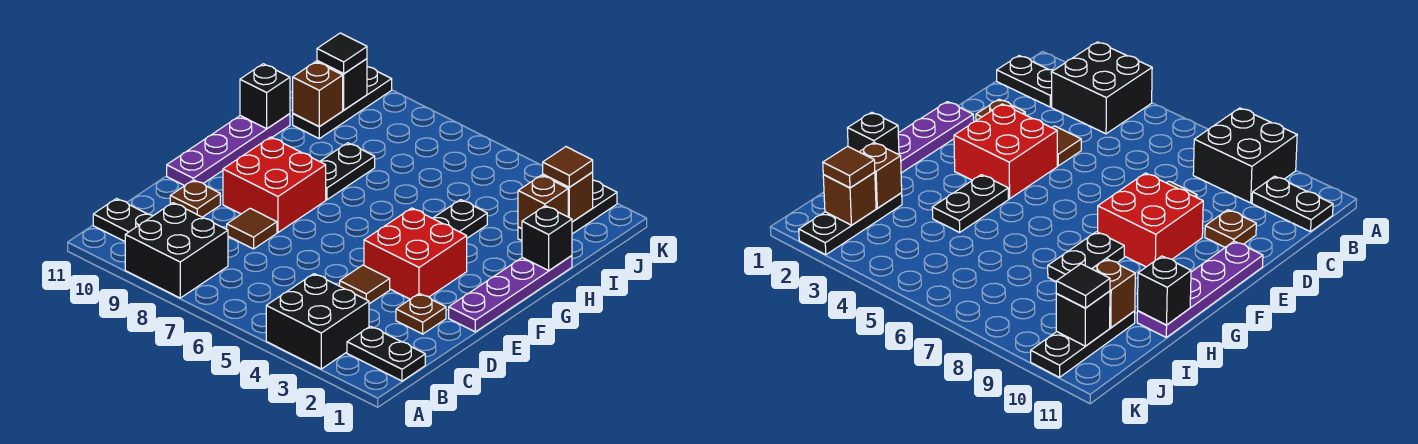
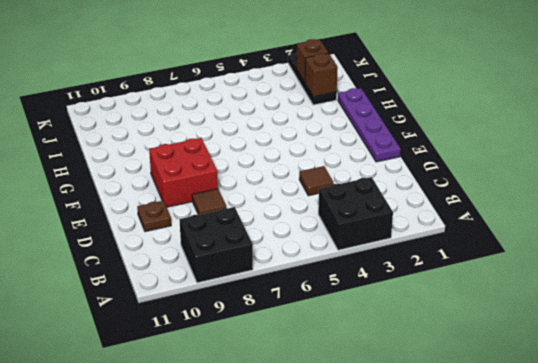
none -> black plate B1:B2 level 1
none -> black plate B10:B11 level 1
none -> brown plate D2 level 1

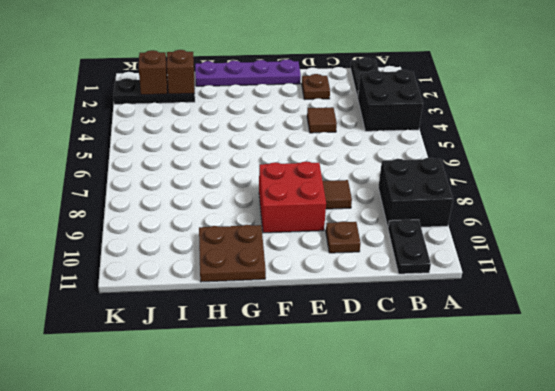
brown plate G10:H11 level 1 -> purple plate E11:H11 level 1
none -> red brick E3:F4 level 1
none -> black plate G4:H4 level 1
none -> black plate G8:H8 level 1

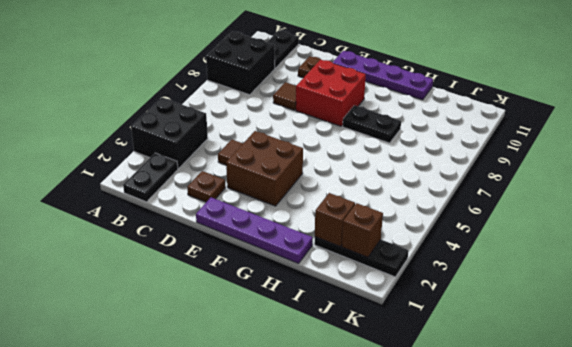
brown brick E3:F4 level 1 -> red brick E3:F4 level 1
none -> black plate G4:H4 level 1
none -> black plate I10:K10 level 1
none -> black brick H1 level 2

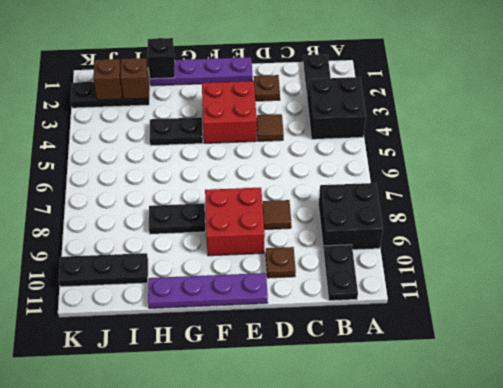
none -> black brick H11 level 2
none -> brown brick I10 level 2
none -> black brick J10 level 2

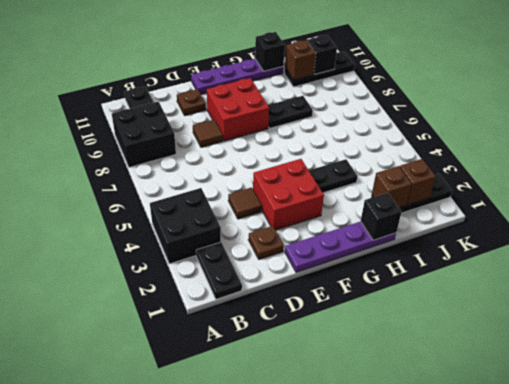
none -> brown tile J2 level 3
none -> black tile J10 level 3

